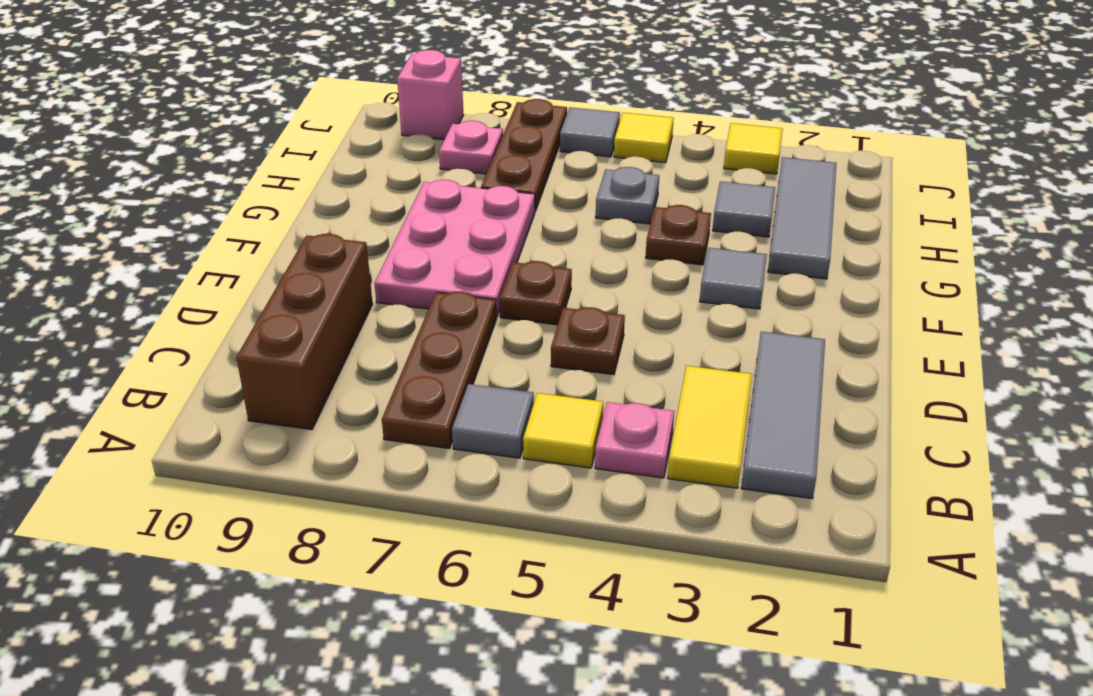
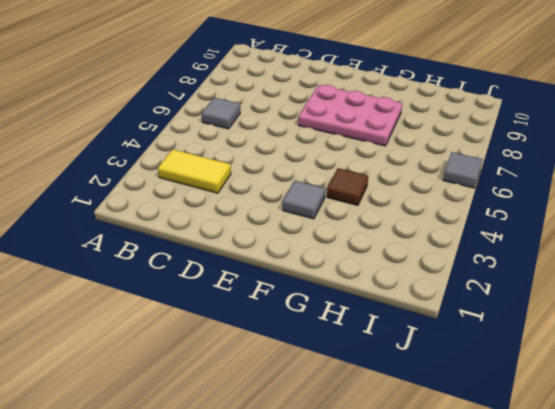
brown tile G4 level 1 -> brown plate G4 level 1
none -> grey tile B2:D2 level 1
none -> pink plate B4 level 1
none -> yellow tile B5 level 1

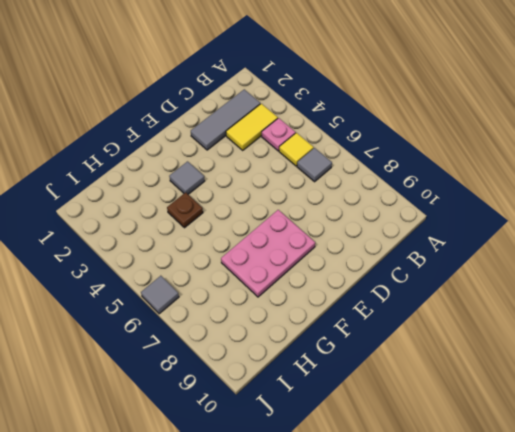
none -> brown plate B7:D7 level 1
none -> brown brick B9:D9 level 1
none -> brown plate D5 level 1

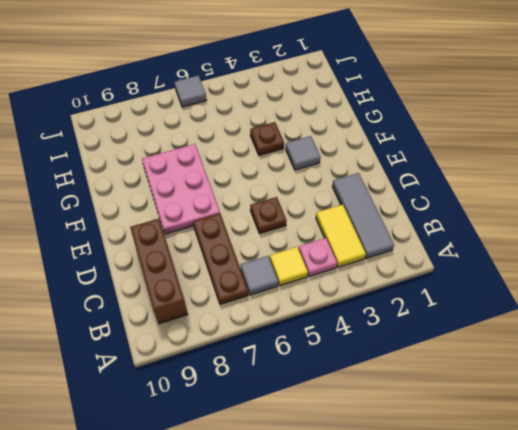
none -> brown plate E6 level 1
none -> grey tile G2:I2 level 1
none -> grey tile H3 level 1

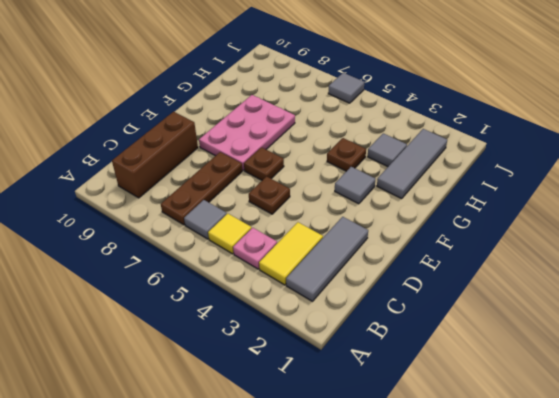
none -> grey plate H5 level 1
none -> brown plate H7:J7 level 1
none -> pink plate I8 level 1

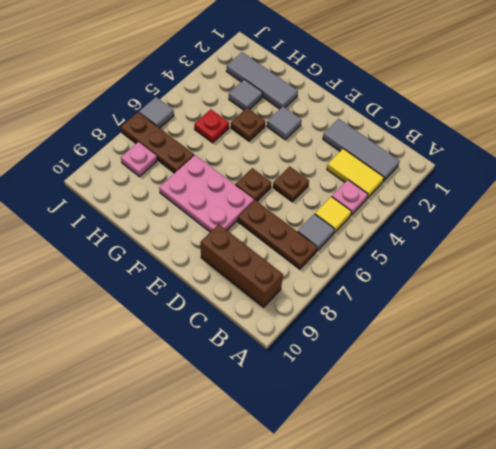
red plate H5 level 1 -> grey plate H5 level 1
none -> yellow tile J3 level 1
none -> yellow tile J5 level 1
none -> pink brick J9 level 1

